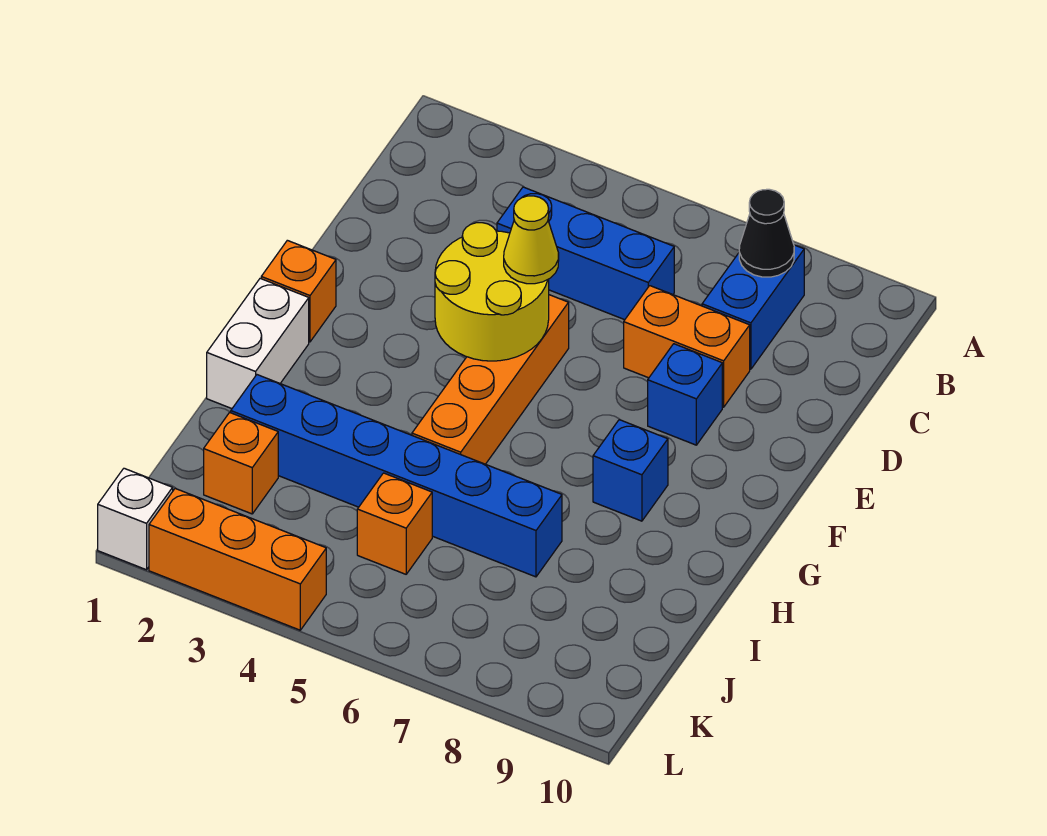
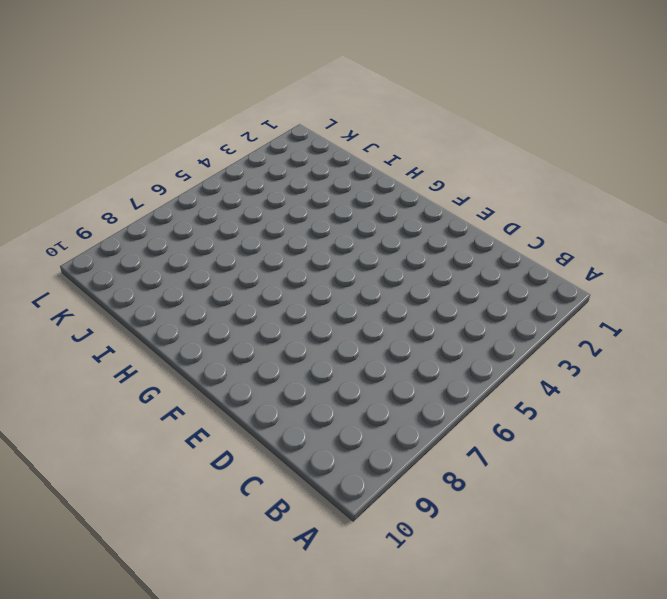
none -> blue brick B8:C8 level 1
none -> blue brick C4:C6 level 1
none -> orange brick D7:D8 level 1

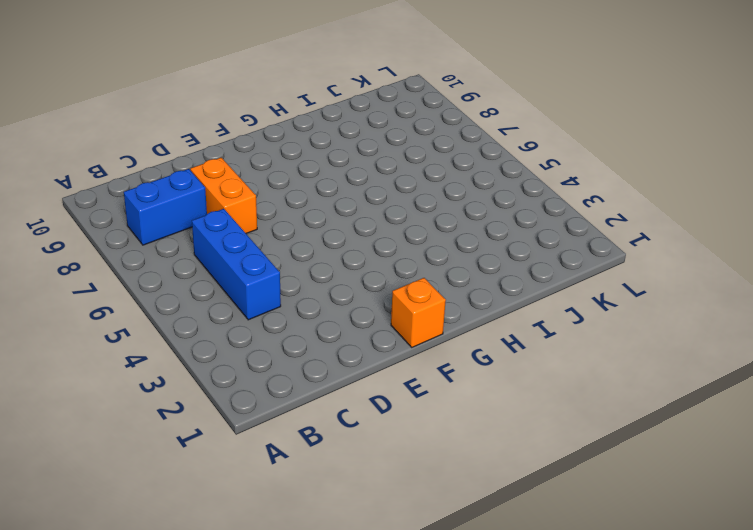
none -> orange brick E5:H5 level 1
none -> blue brick E8 level 1
none -> white brick G1:H1 level 1

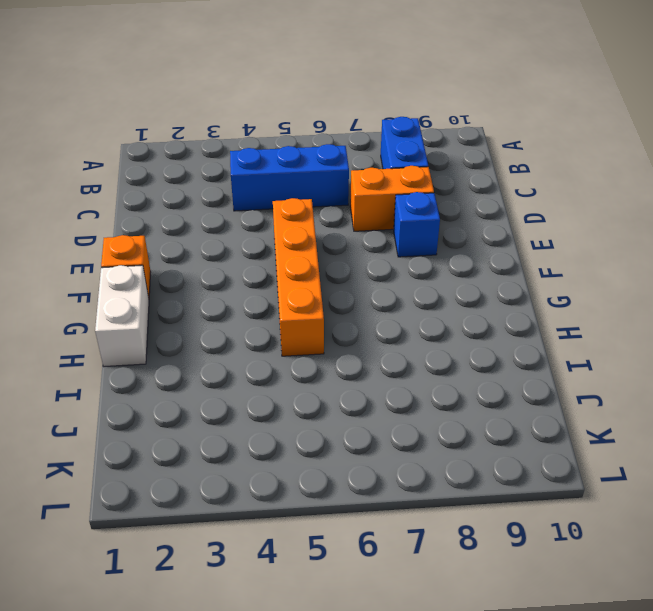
none -> blue brick G8 level 1
none -> blue brick I2:I7 level 1
none -> orange brick J2 level 1

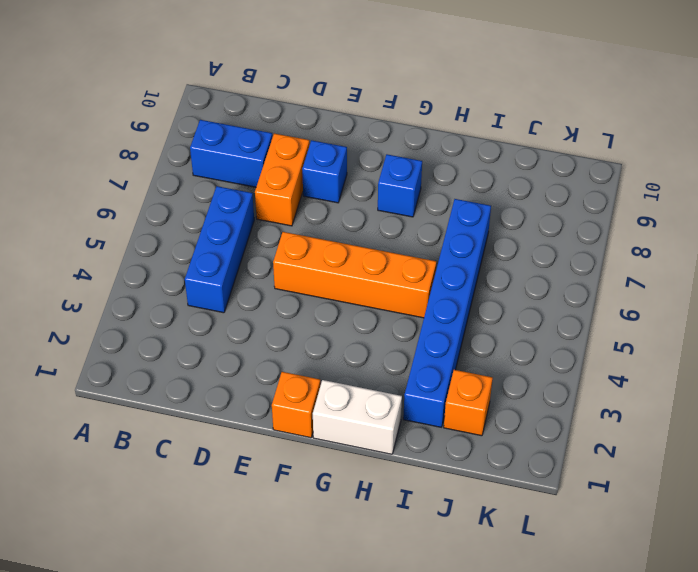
none -> orange brick J5 level 1
none -> white brick L1 level 1
none -> orange brick L2:L4 level 1

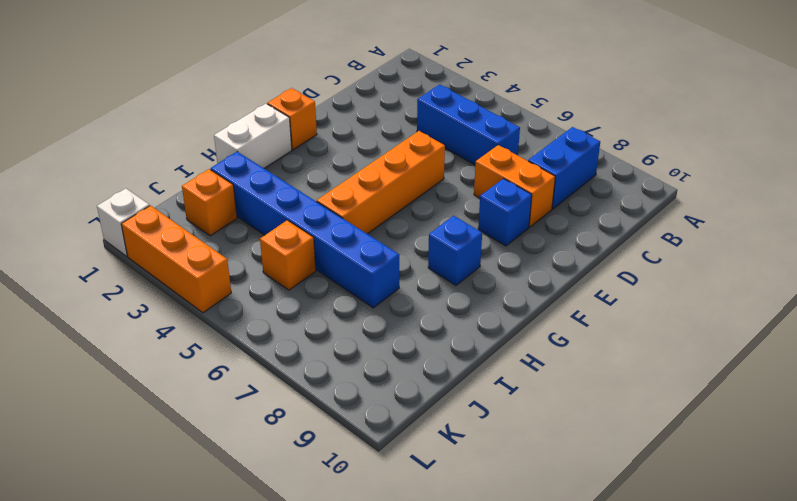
none -> black cone B8 level 2
none -> yellow round brick E4:F5 level 2
none -> yellow cone E5 level 3

